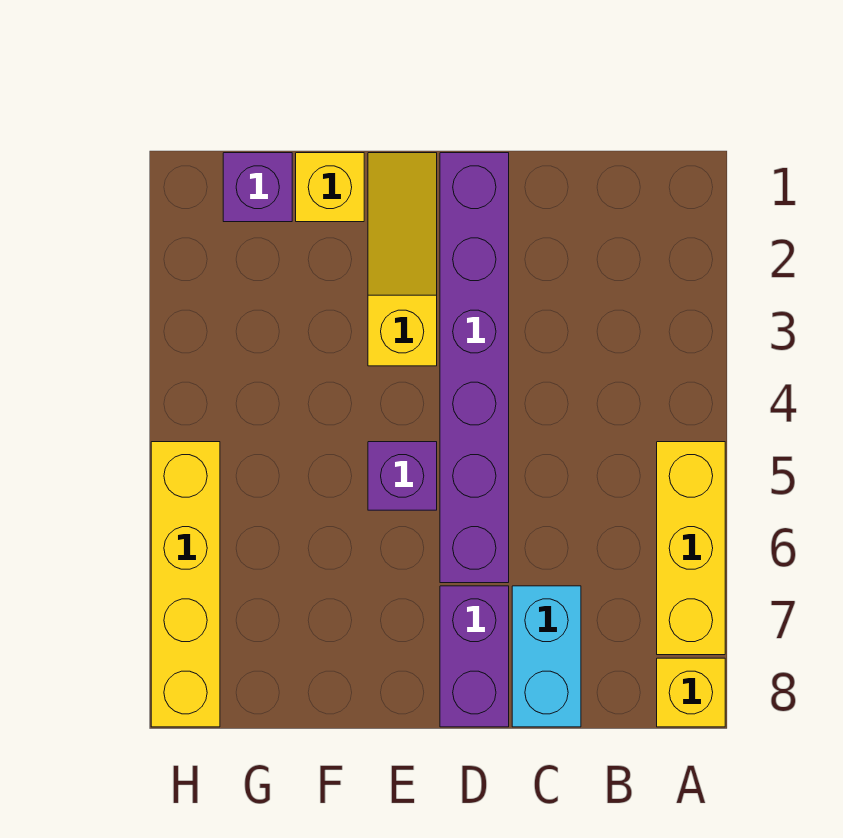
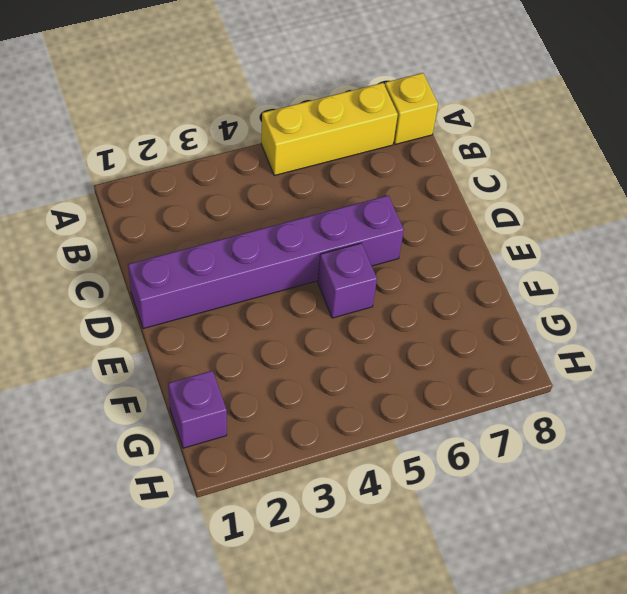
none -> cyan brick C7:C8 level 1
none -> purple brick D7:D8 level 1

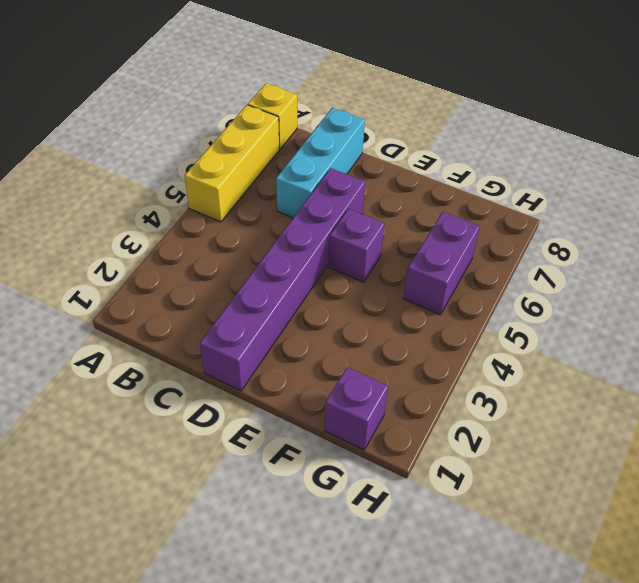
cyan brick C6:C8 level 1 -> cyan brick C7:C8 level 1
purple brick G5:G6 level 1 -> purple brick D7:D8 level 1
none -> yellow slope E1:E3 level 1 top 3
none -> yellow brick F1 level 1

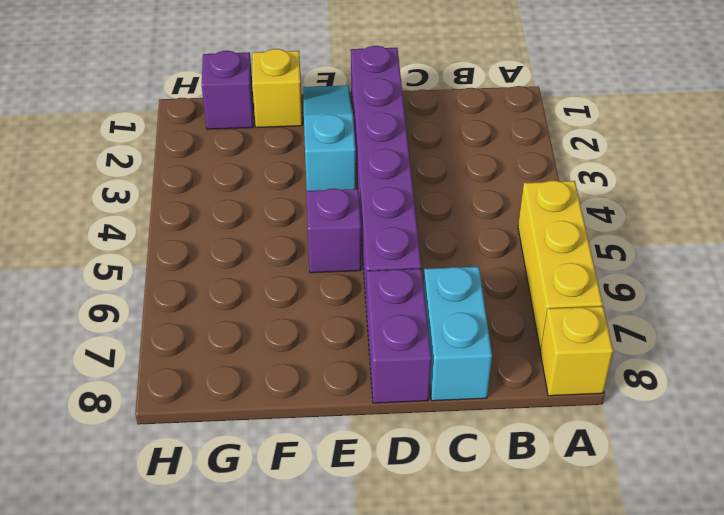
cyan slope E1:E3 level 1 top 3 -> yellow slope E1:E3 level 1 top 3
none -> yellow brick H5:H8 level 1

